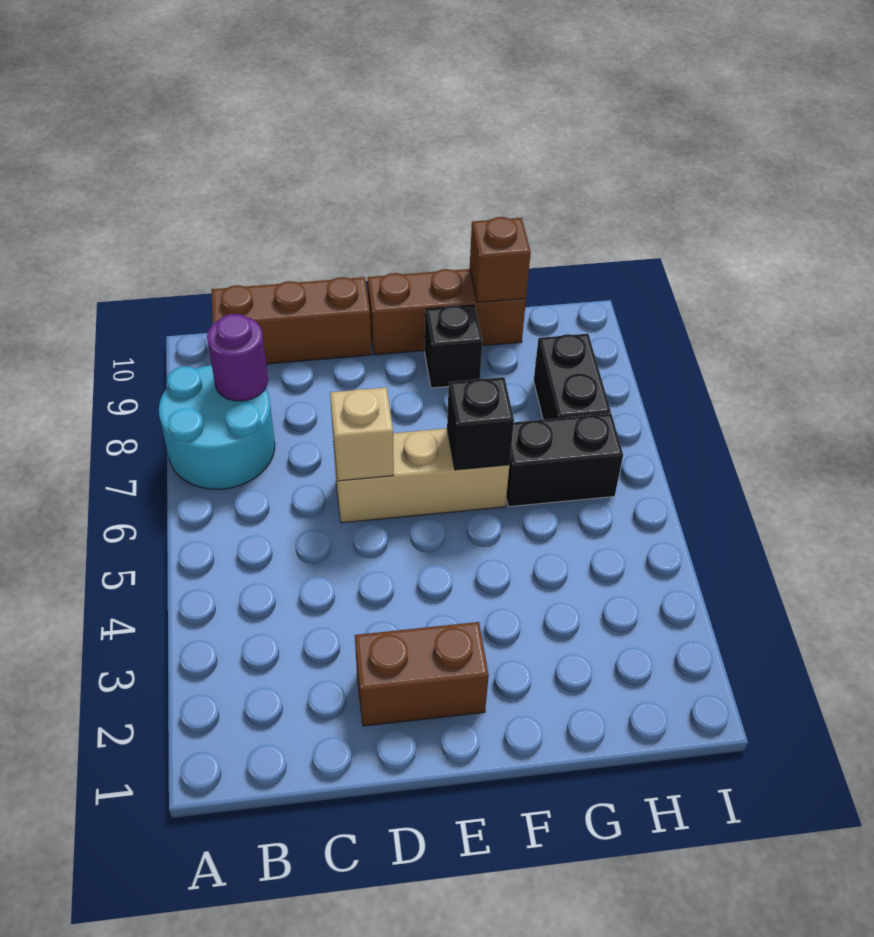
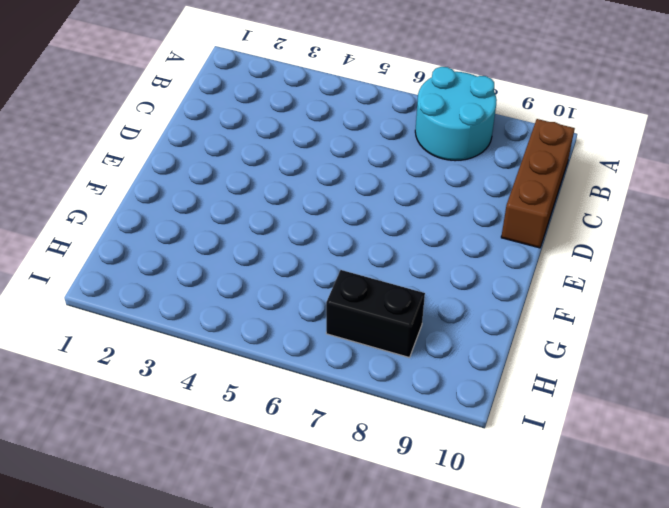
none -> brown brick D2:E2 level 1
none -> tan brick D6:F6 level 1
none -> brown brick E10:G10 level 1

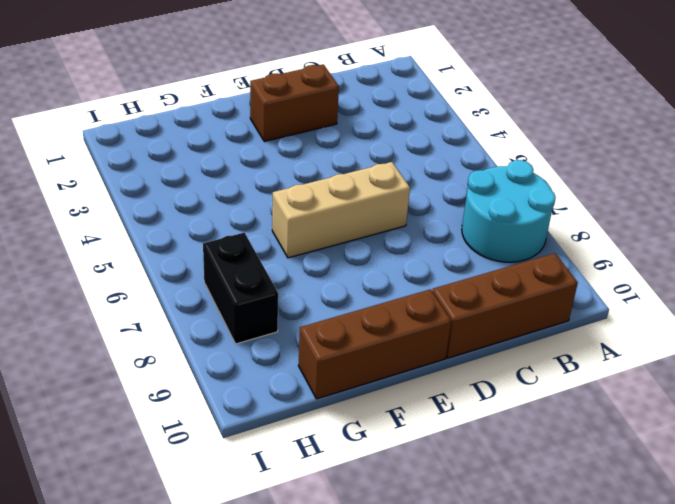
none -> black brick F9 level 1
none -> black brick G6:H6 level 1
none -> purple round brick B8 level 2

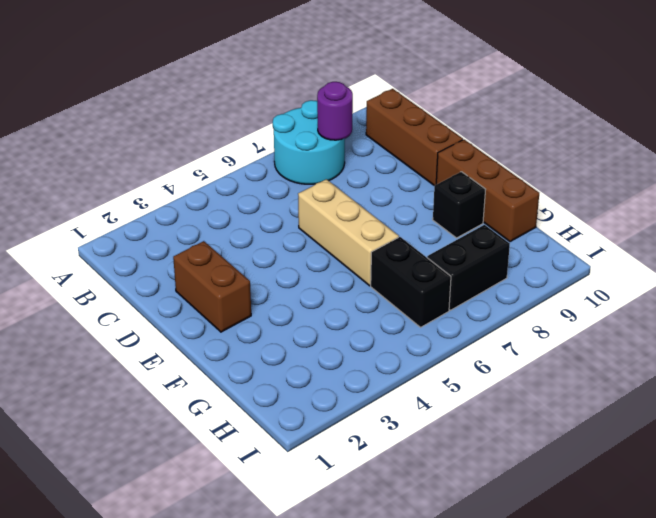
none -> tan brick D6 level 2
none -> black brick F6 level 2
none -> brown brick G10 level 2

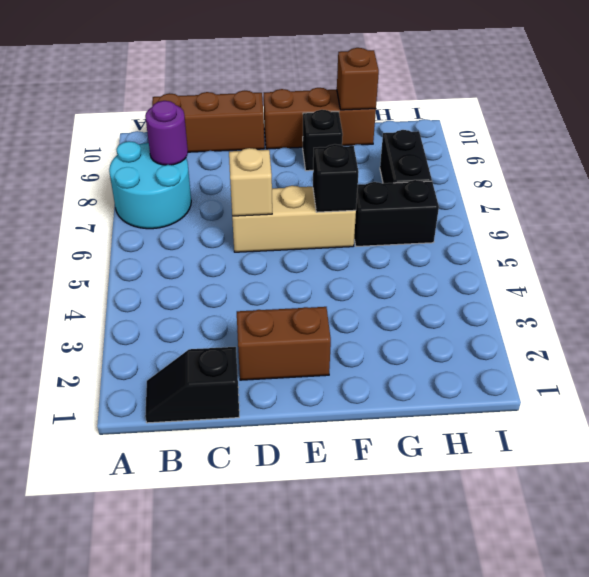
black slope B1:C1 level 1 top C -> none

